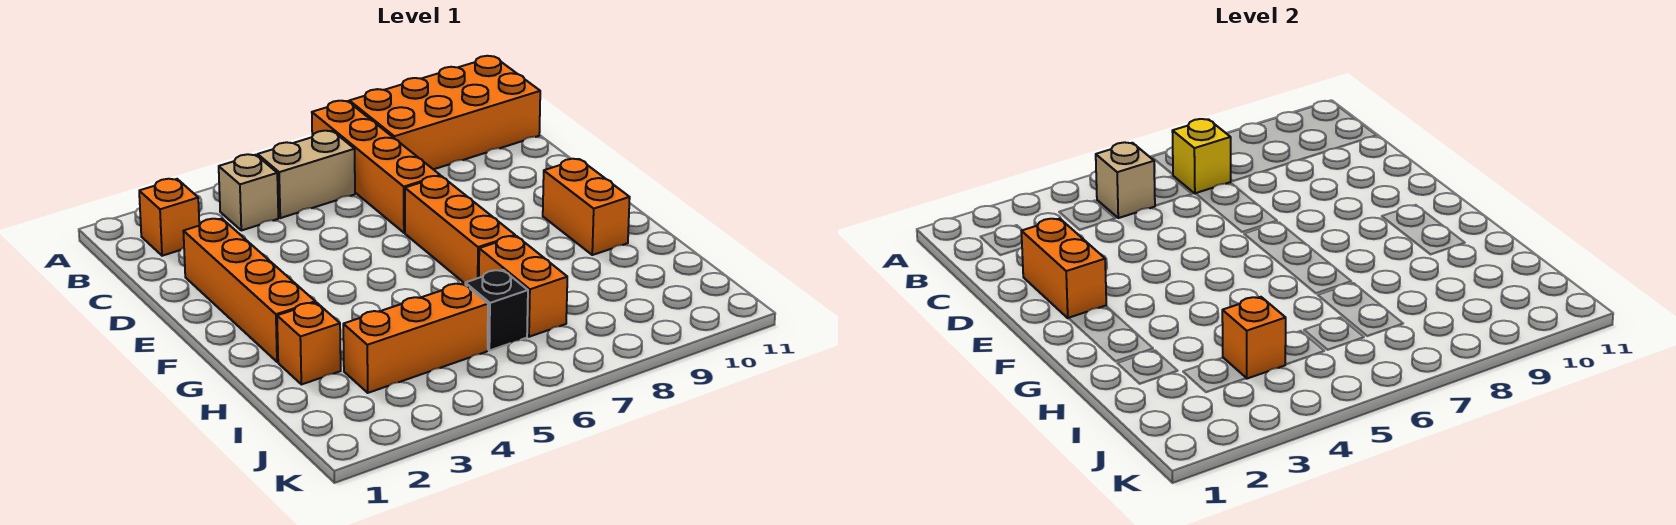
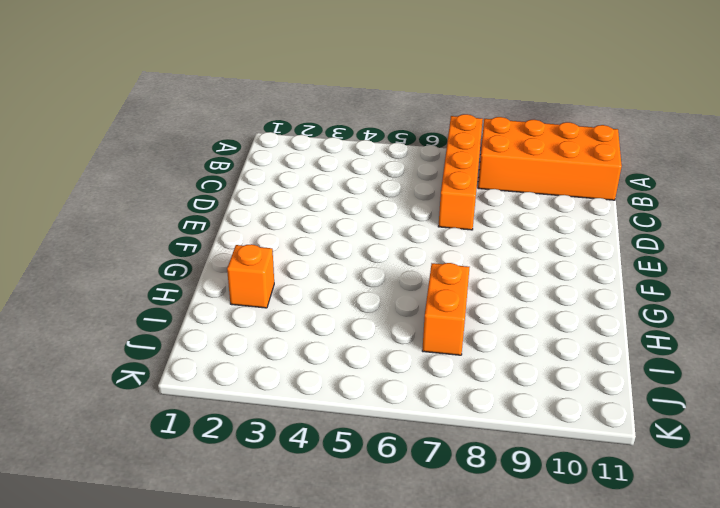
none -> orange brick B2 level 1
none -> tan brick B4 level 1
none -> tan brick B5:B6 level 1

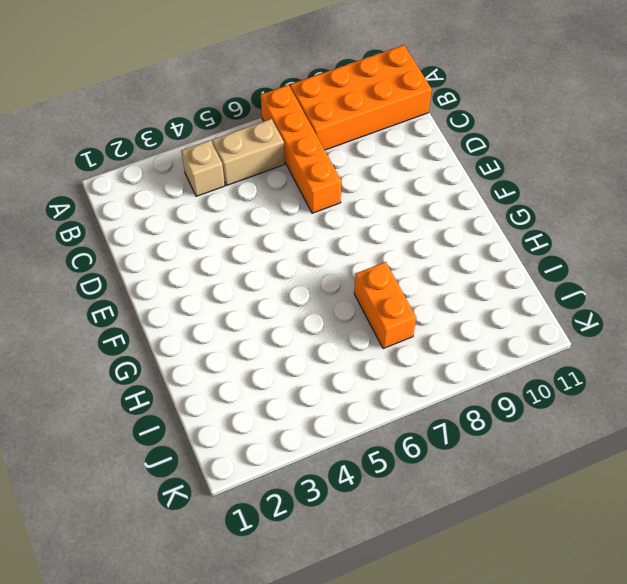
none -> orange brick B2 level 1
none -> orange brick D2:G2 level 1
none -> orange brick E7:G7 level 1

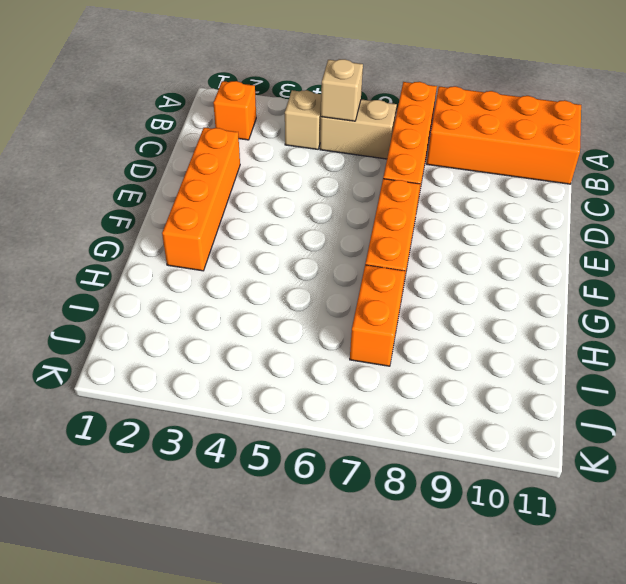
none -> orange brick F10:G10 level 1
none -> orange brick H2 level 1
none -> orange brick I3:I5 level 1

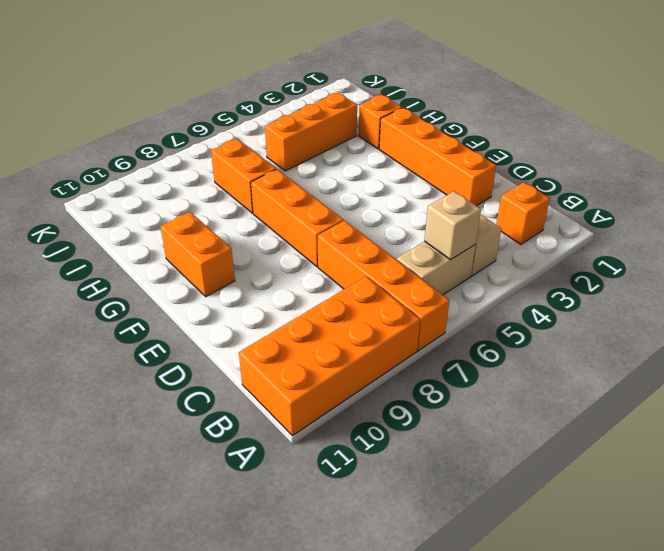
none -> black brick I6 level 1
none -> yellow brick B7 level 2
none -> orange brick D2:E2 level 2

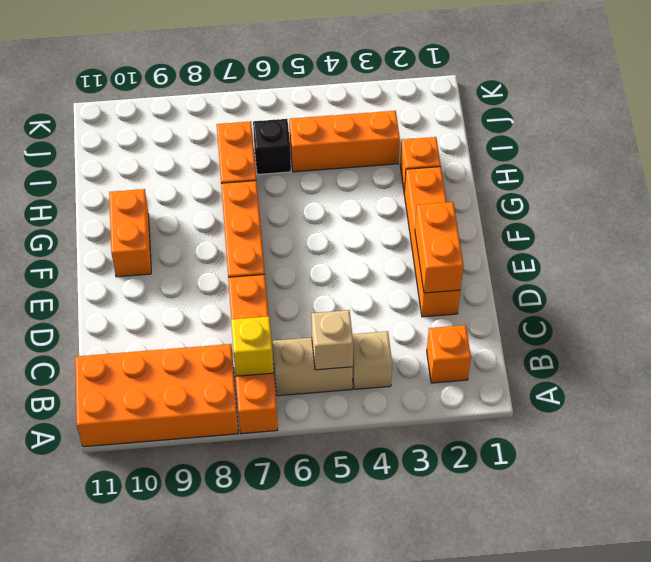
none -> orange brick I4 level 2

